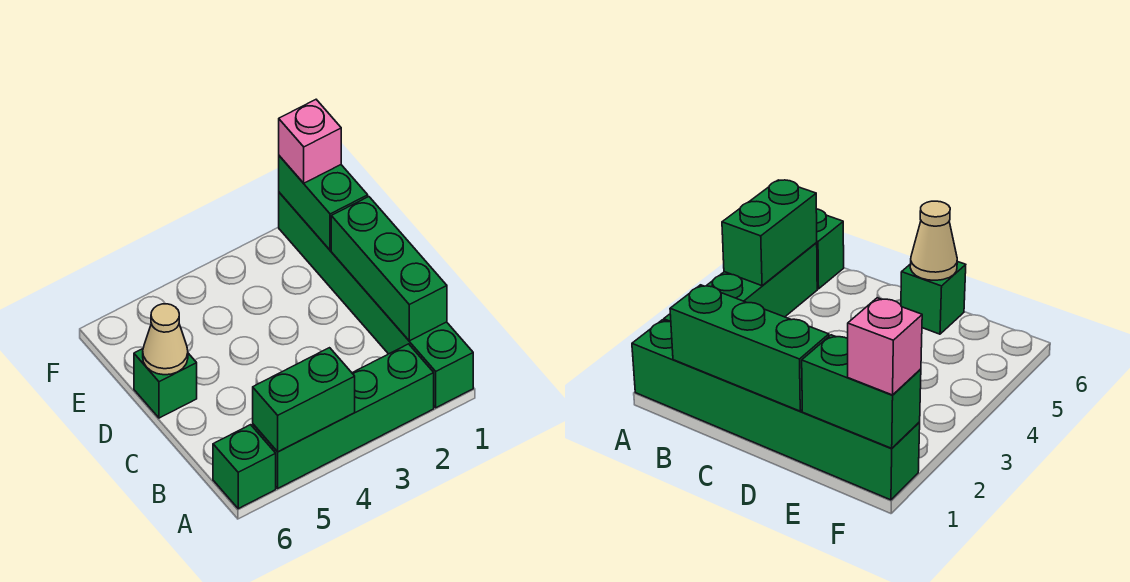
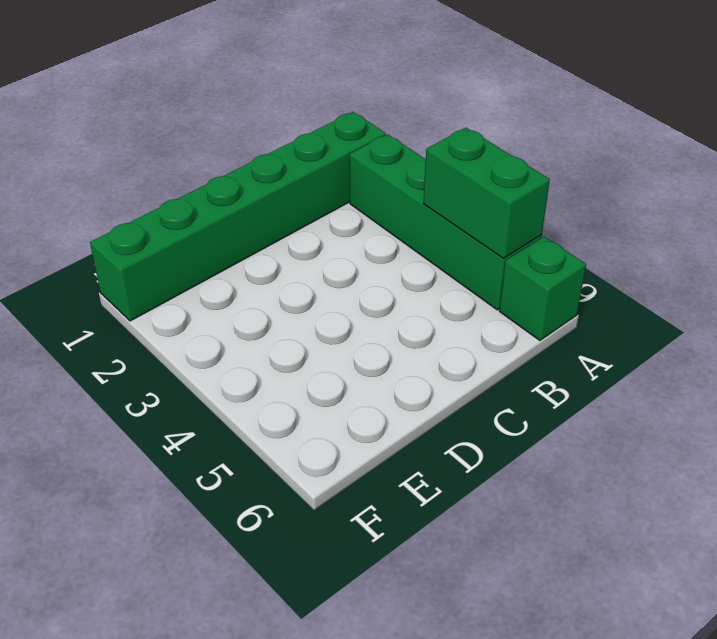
none -> green brick D6 level 1
none -> green brick B1:D1 level 2

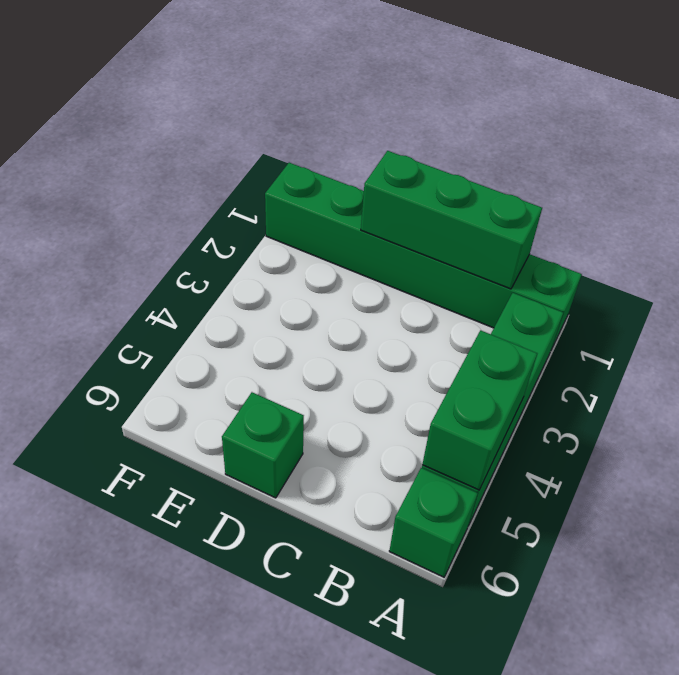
none -> tan cone D6 level 2
none -> green brick E1:F1 level 2

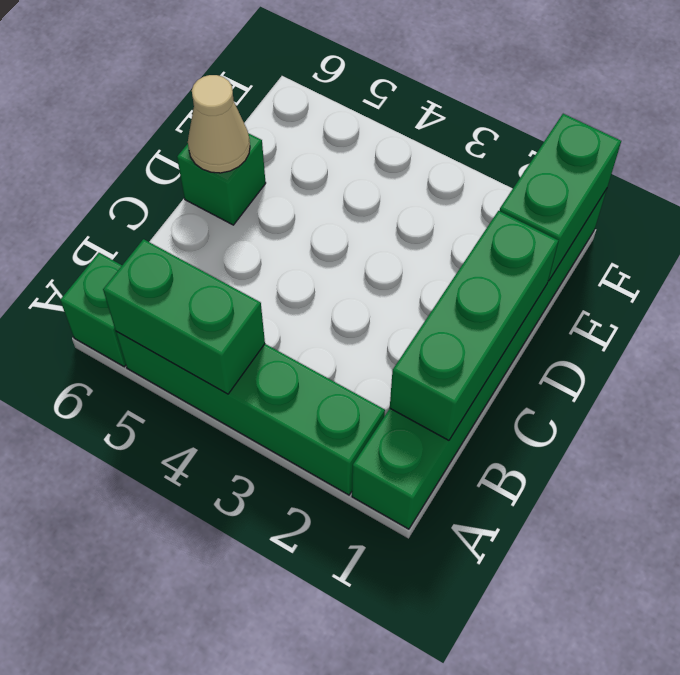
none -> pink brick F1 level 3

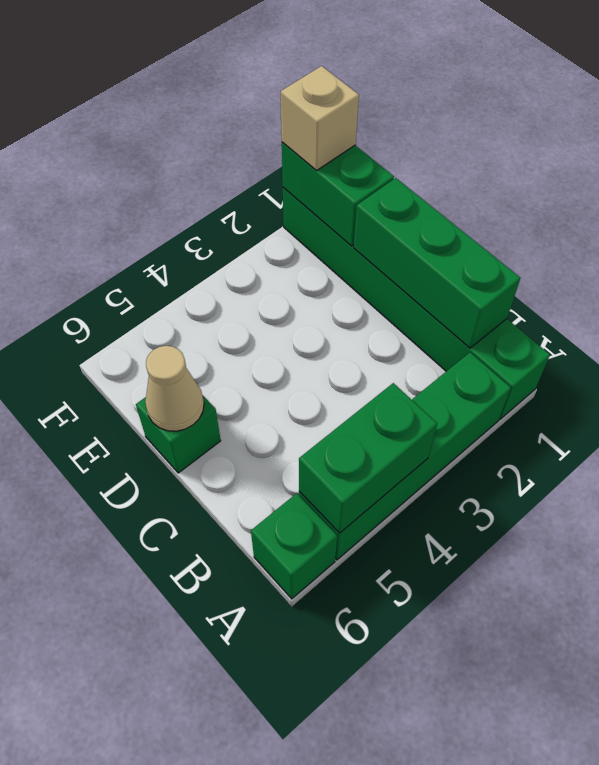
tan brick F1 level 3 -> pink brick F1 level 3

